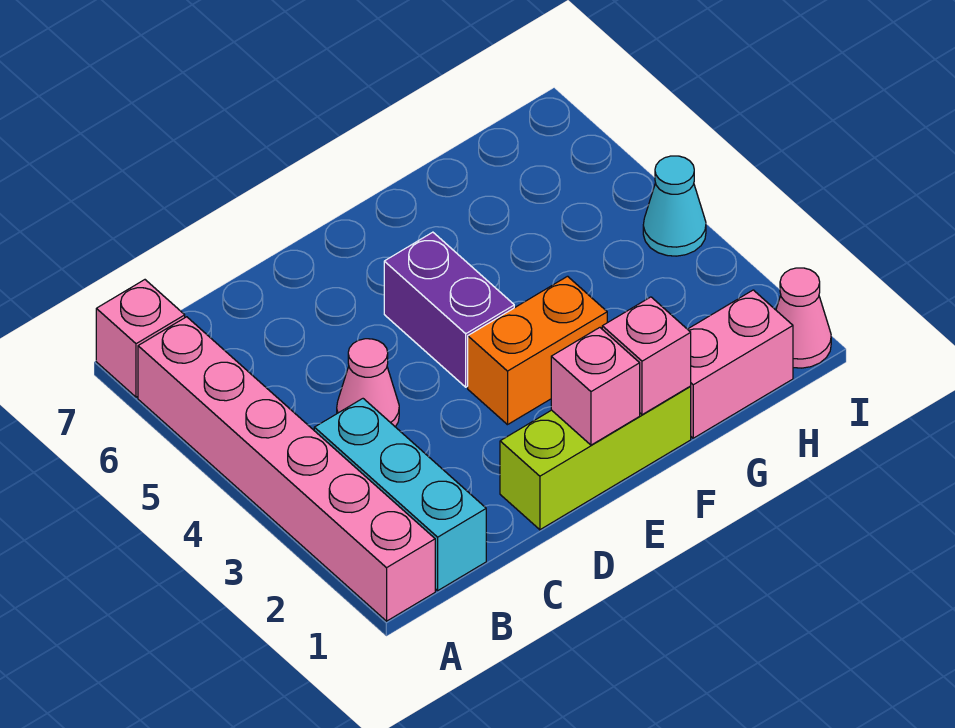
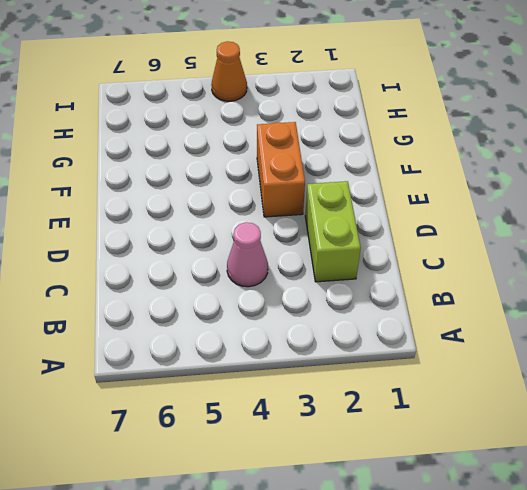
lime brick C2:D2 level 1 -> none
orange cone I4 level 1 -> cyan cone I4 level 1
none -> pink brick A1:A6 level 1
none -> pink brick A7 level 1
none -> cyan brick B1:B3 level 1

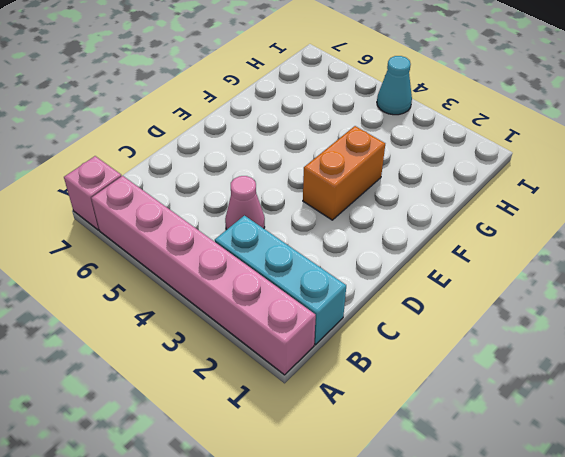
none -> lime brick D1:F1 level 1
none -> purple brick E4:E5 level 1
none -> pink brick G1:H1 level 1

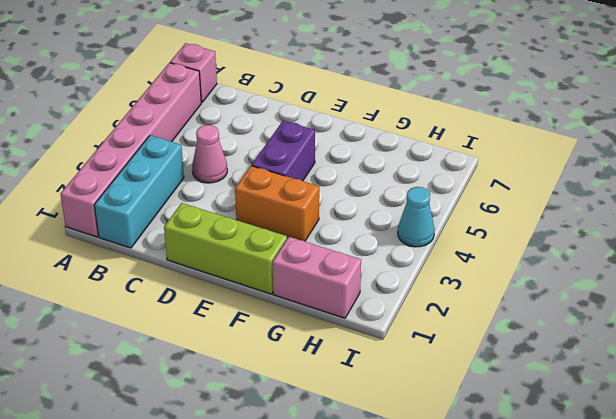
none -> pink cone I1 level 1
none -> pink brick E1 level 2
none -> pink brick F1 level 2

